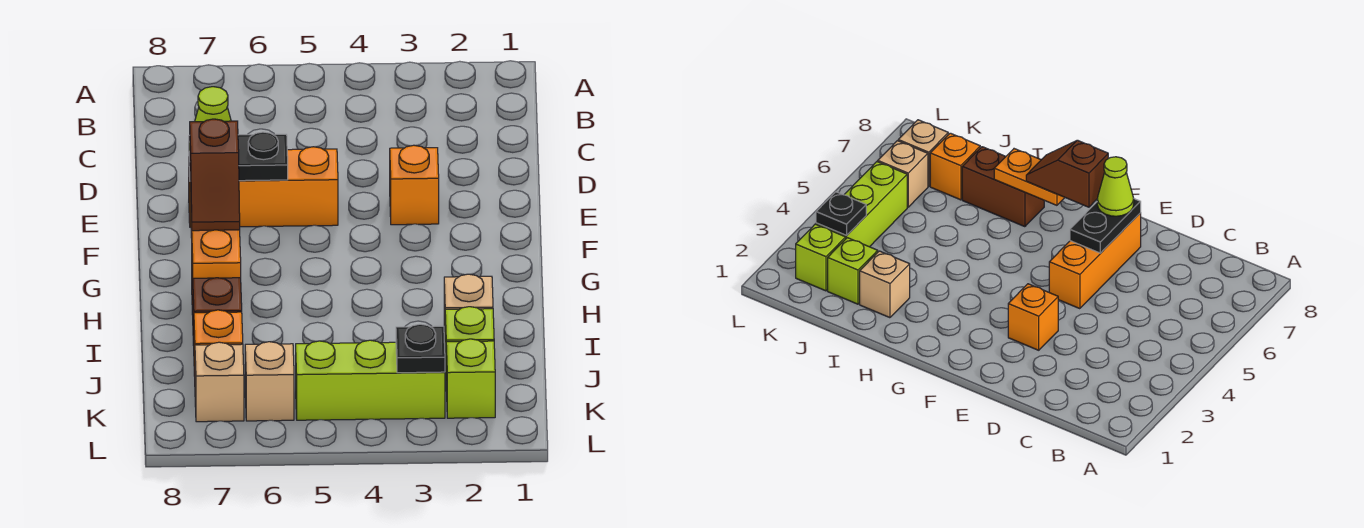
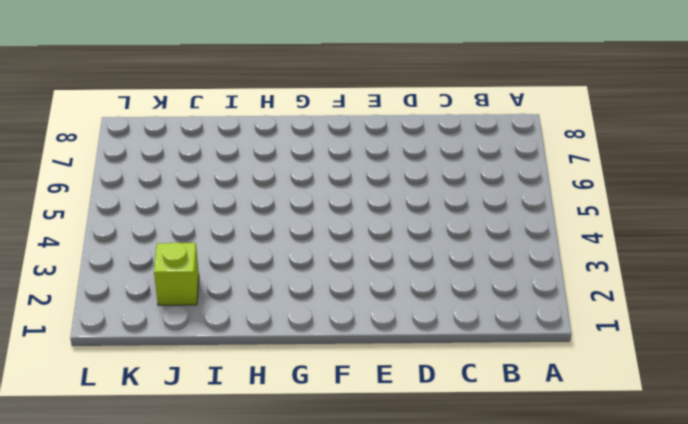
none -> orange brick E3 level 1
none -> orange brick E5:E7 level 1
none -> brown brick H7:I7 level 1

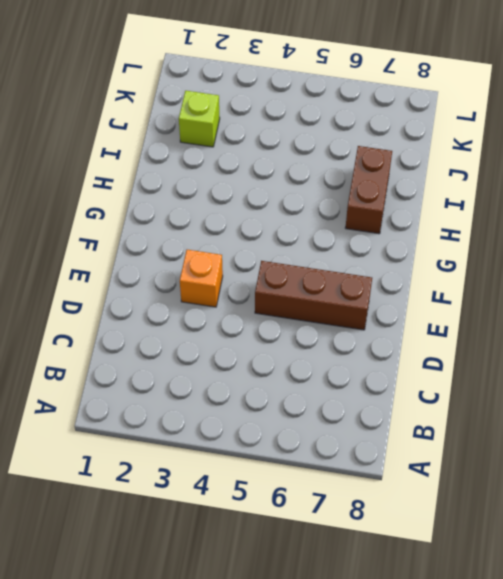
brown brick E5:E7 level 1 -> orange brick E5:E7 level 1
none -> tan brick I2 level 1
none -> orange brick J7 level 1
none -> lime brick K2 level 1

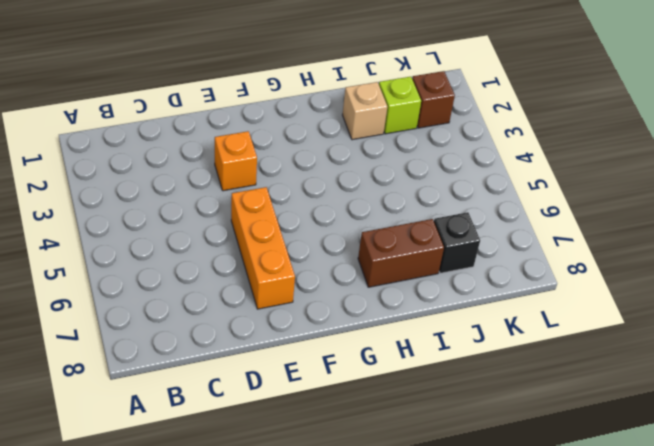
black brick J7 level 1 -> orange brick J7 level 1
brown brick K2 level 1 -> lime brick K2 level 1
none -> lime brick K3:K5 level 1
none -> tan brick K6 level 1
none -> tan brick K7 level 1

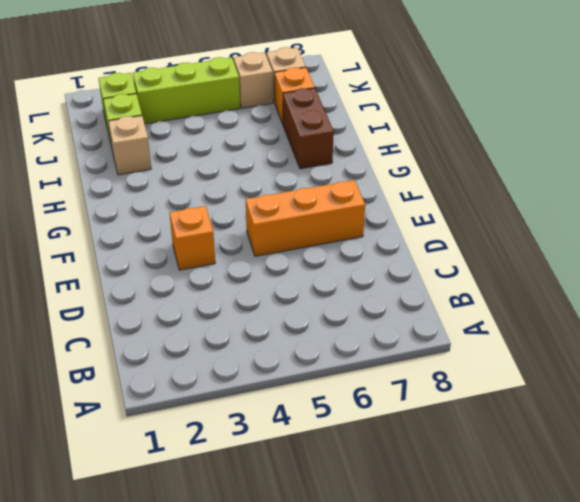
none -> black plate E6:E7 level 2
none -> orange plate G7:H7 level 2
none -> black plate K3 level 2

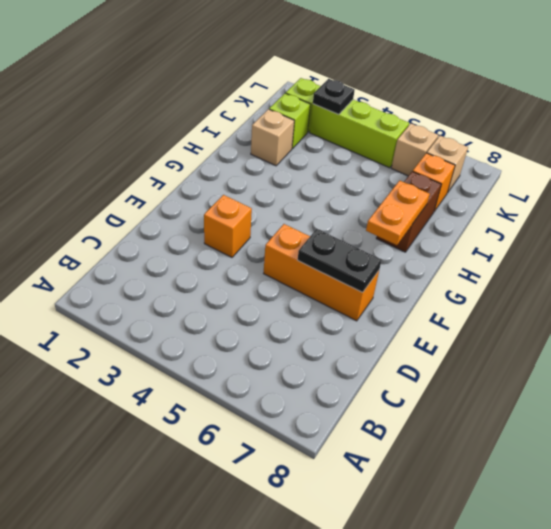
none -> lime cone E7 level 3
none -> brown slope F7:G7 level 3 top F

